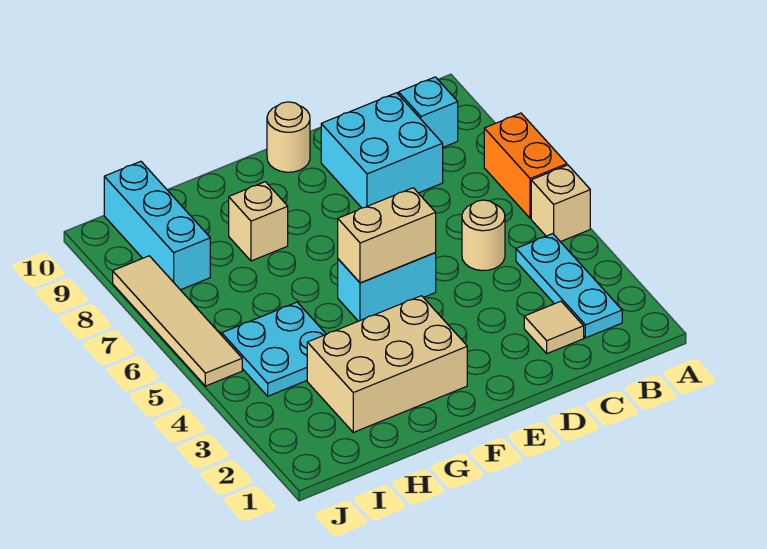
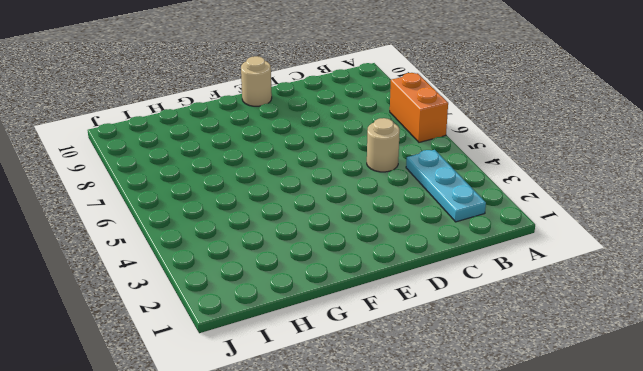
none -> tan brick A5 level 1
none -> cyan brick B9 level 1
none -> tan tile C2 level 1

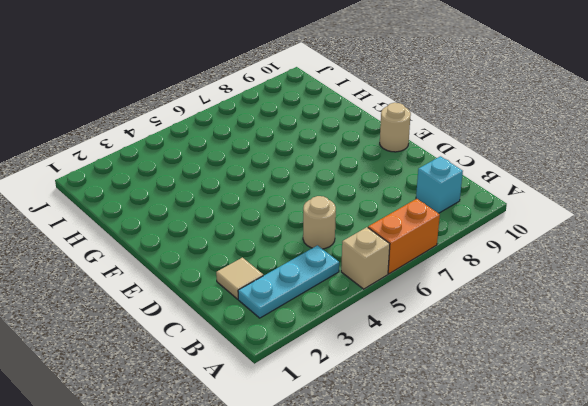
none -> cyan brick C8:D9 level 1
none -> cyan brick E5:F5 level 1
none -> tan brick F2:H3 level 1

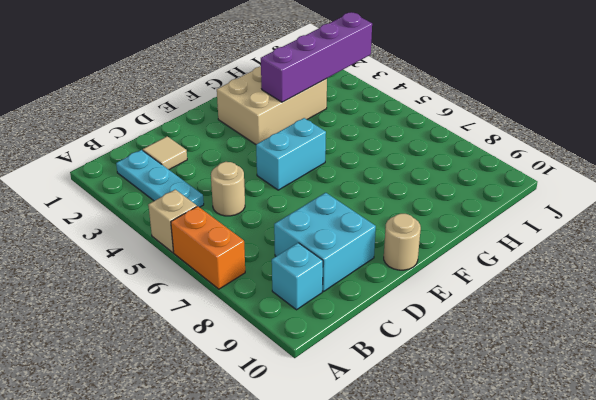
purple brick G3:J3 level 2 -> none
none -> tan brick G8 level 1
none -> cyan plate H4:I5 level 1
none -> cyan brick I8:I10 level 1

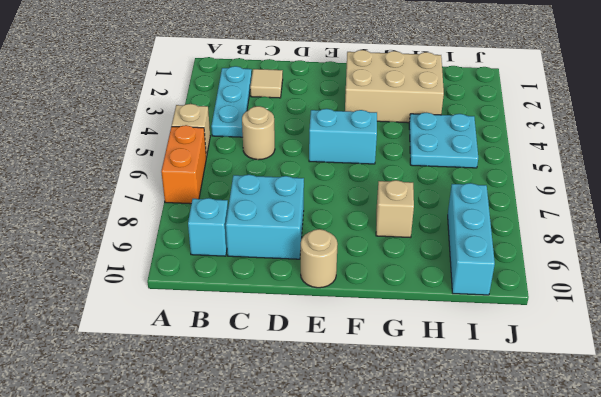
none -> tan tile J5:J8 level 1
none -> tan brick E5:F5 level 2

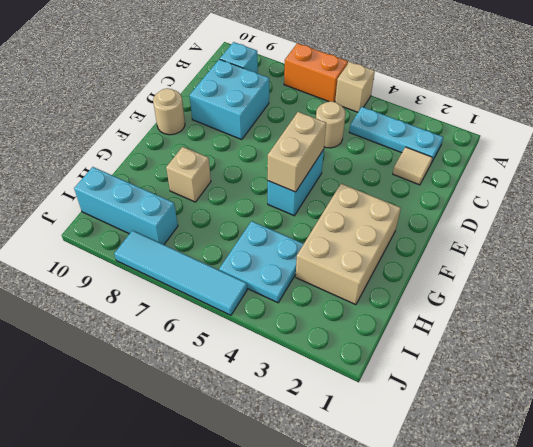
cyan tile J5:J8 level 1 -> tan tile J5:J8 level 1

